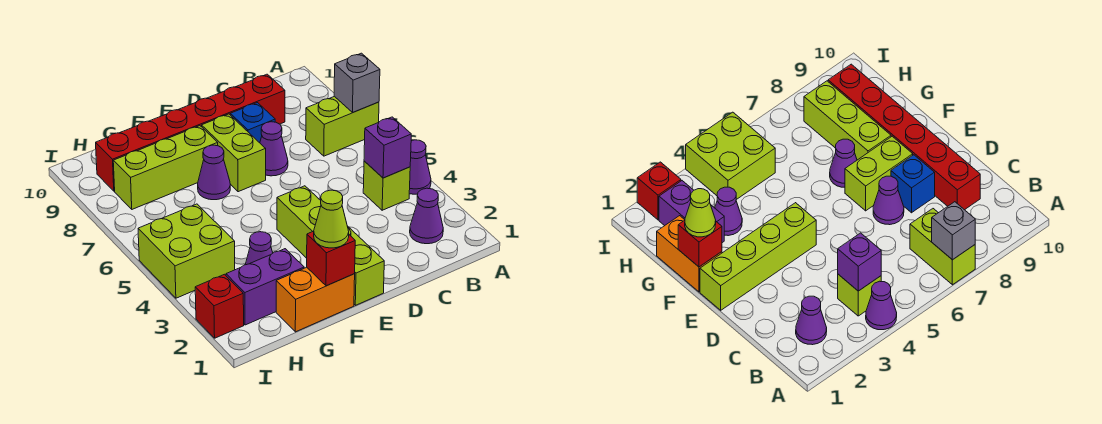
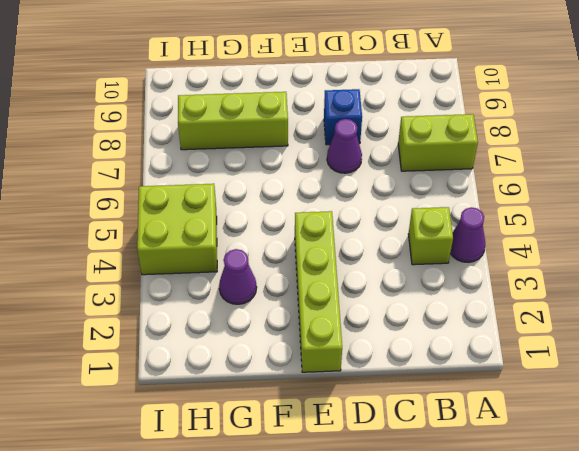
none -> purple cone B2 level 1
none -> red brick C9:H9 level 1
none -> lime brick E7:E8 level 1

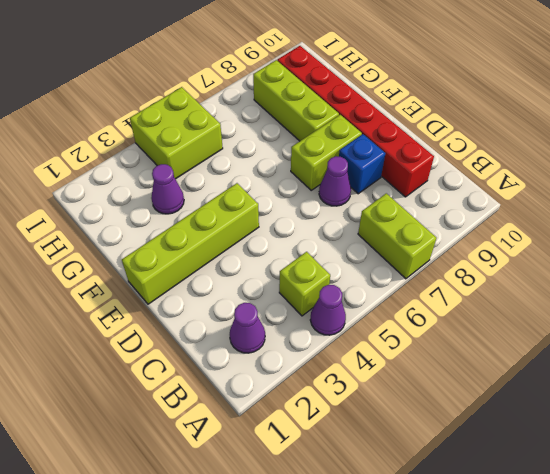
none -> orange brick F1:G1 level 1
none -> purple cone F7 level 1
none -> purple brick G2:H2 level 1

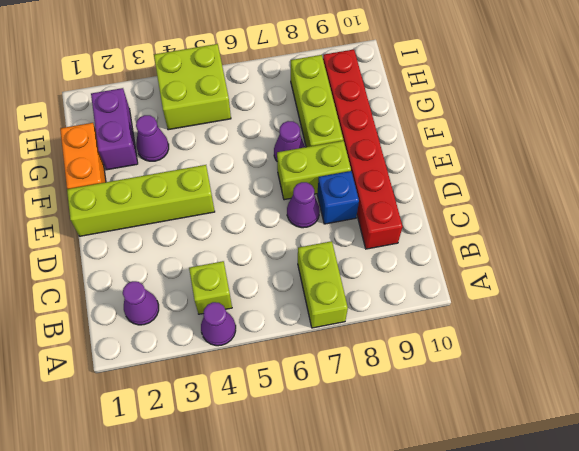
none -> red brick I2 level 1
none -> grey brick A7 level 2
none -> purple brick B4 level 2

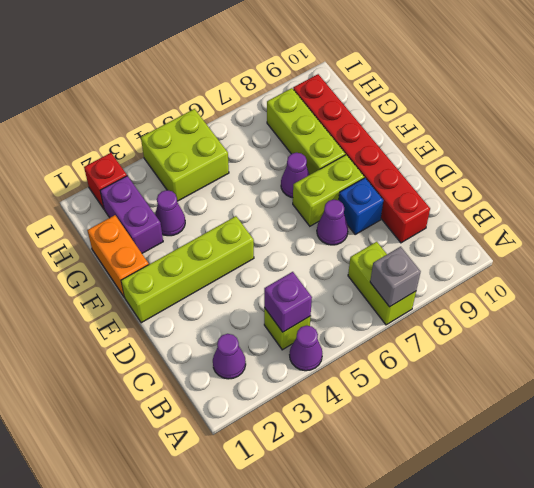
none -> red brick F1 level 2
none -> lime cone F1 level 3

